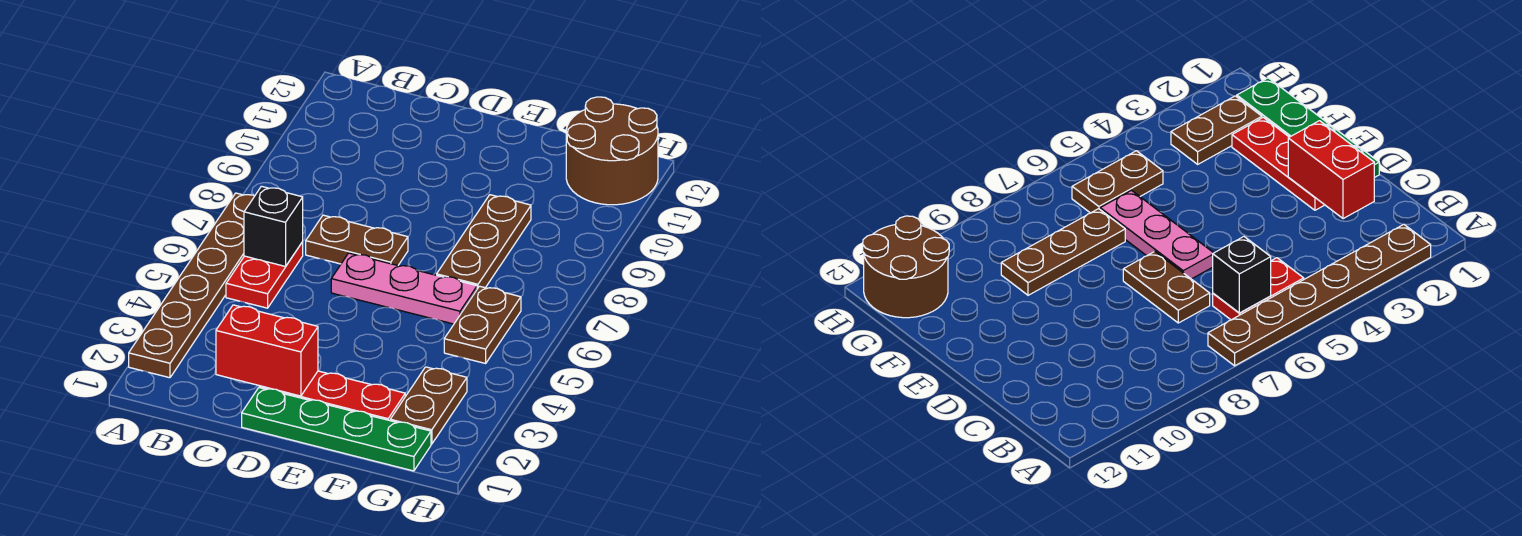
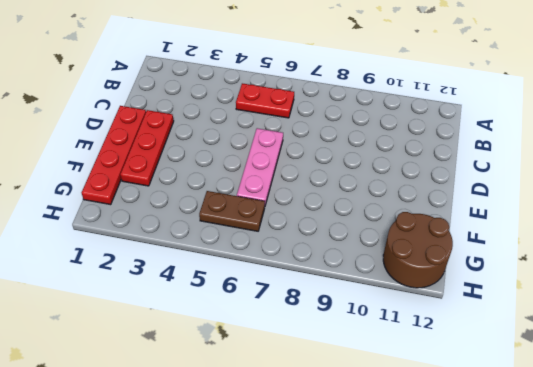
red plate D1:G1 level 1 -> green plate D1:G1 level 1
none -> brown plate A2:A7 level 1
none -> brown plate C7:D7 level 1
none -> brown plate F7:F9 level 1

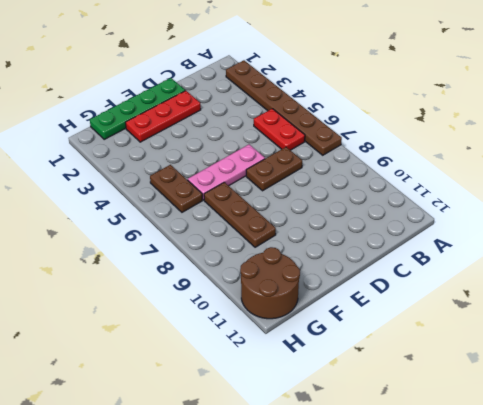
none -> brown plate G2:G3 level 1
none -> black brick B6 level 2
none -> red brick C2:D2 level 2

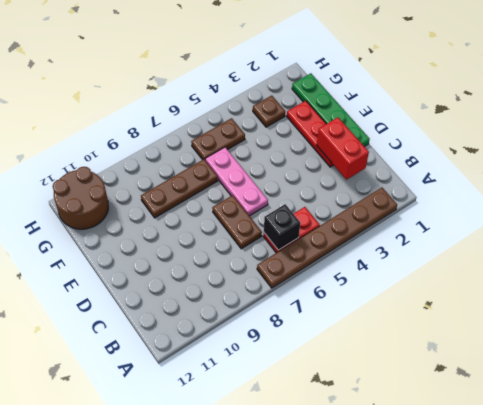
brown plate G3 level 1 -> brown plate G2:G3 level 1

